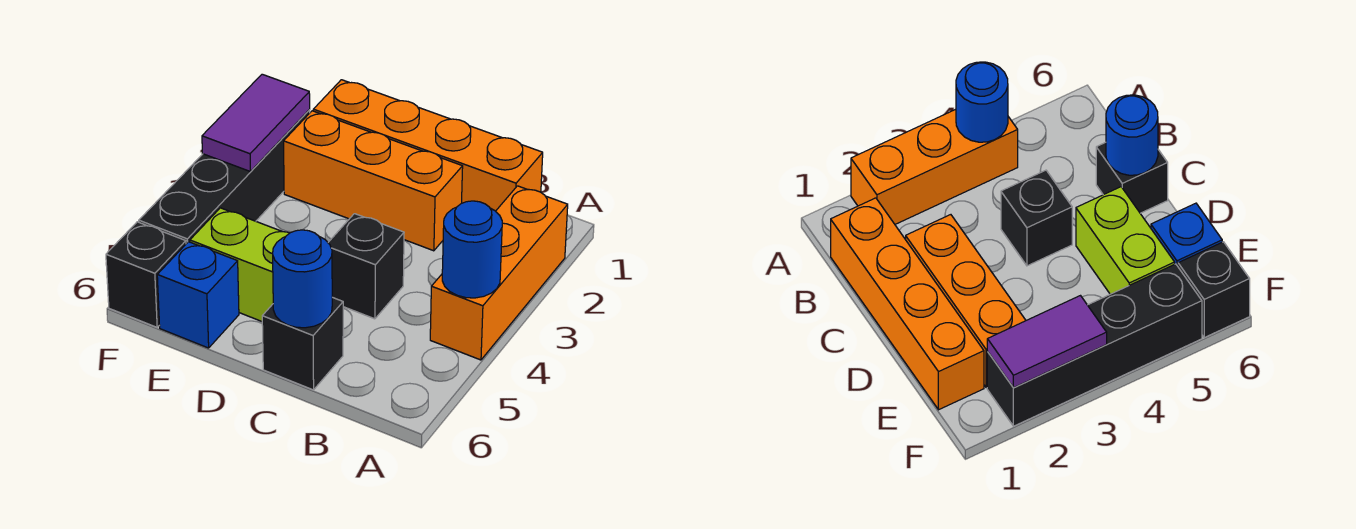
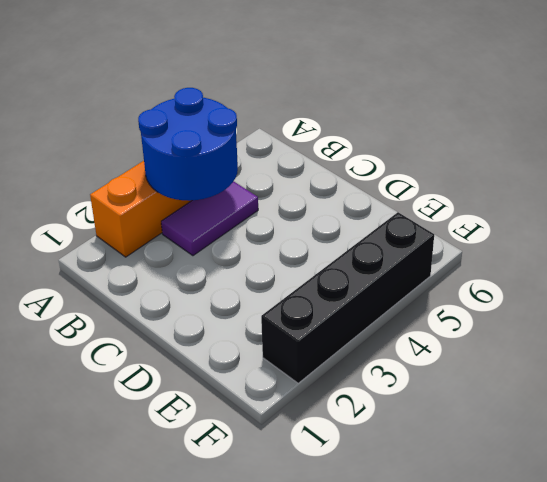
blue round brick A3:B4 level 2 -> blue round brick A4 level 2
purple tile B3:B4 level 1 -> purple tile F2:F3 level 2
none -> orange brick B1:E1 level 1
none -> orange brick C2:E2 level 1
none -> black brick C4 level 1

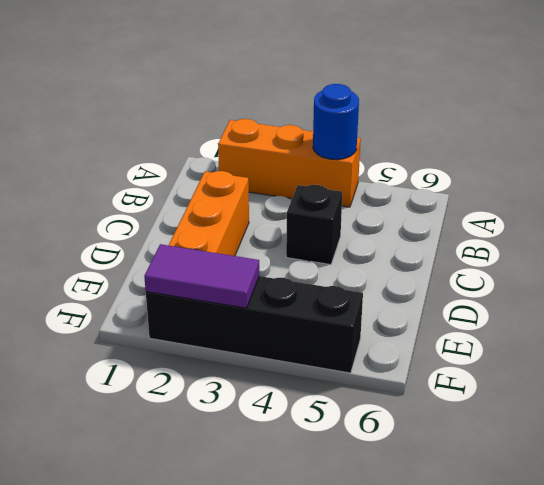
none -> orange brick B1:E1 level 1
none -> black brick C6 level 1
none -> lime brick D5:E5 level 1

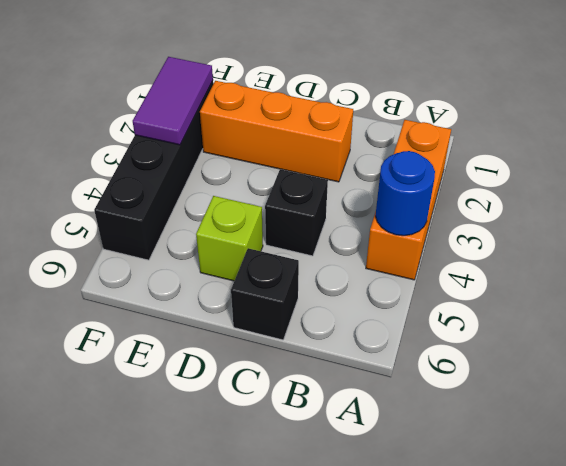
lime brick D5 level 1 -> lime brick D5:E5 level 1
none -> orange brick B1:E1 level 1
none -> blue brick E6 level 1
none -> black brick F6 level 1

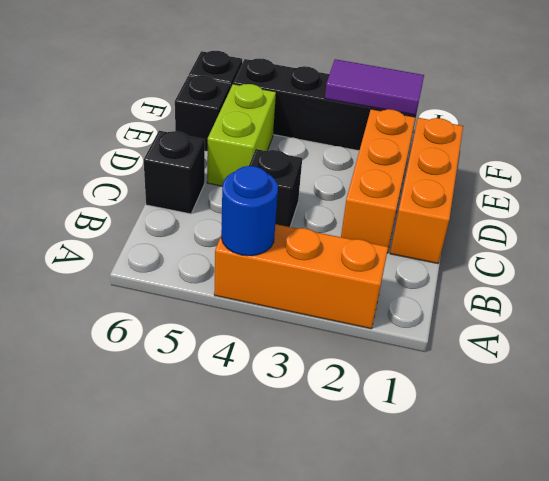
orange brick C1:E1 level 1 -> orange brick B1:E1 level 1
black brick E6 level 1 -> blue brick E6 level 1
none -> blue round brick C6 level 2

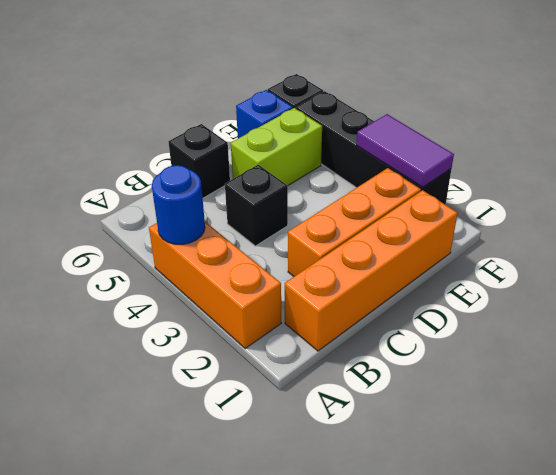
none -> blue round brick C6 level 2

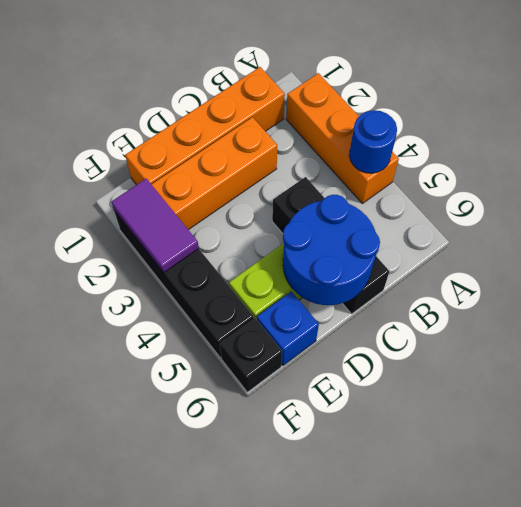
blue round brick C5:D6 level 2 -> blue round brick C6 level 2

